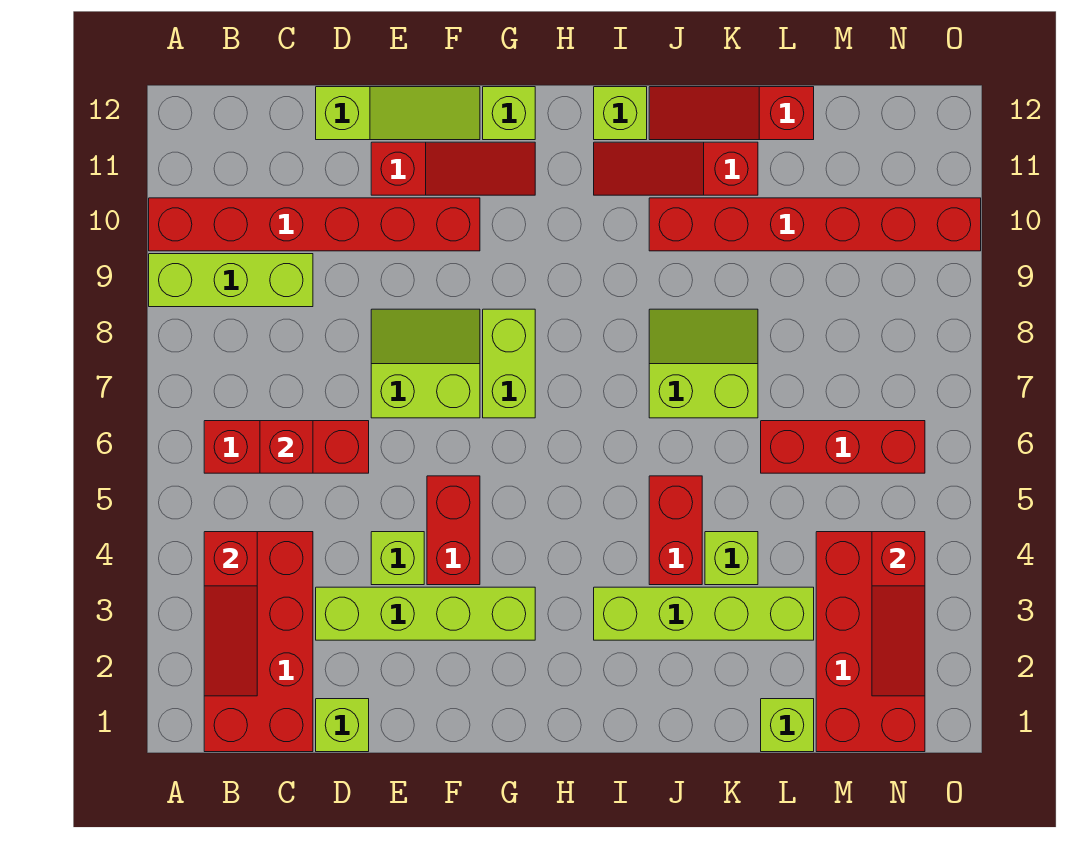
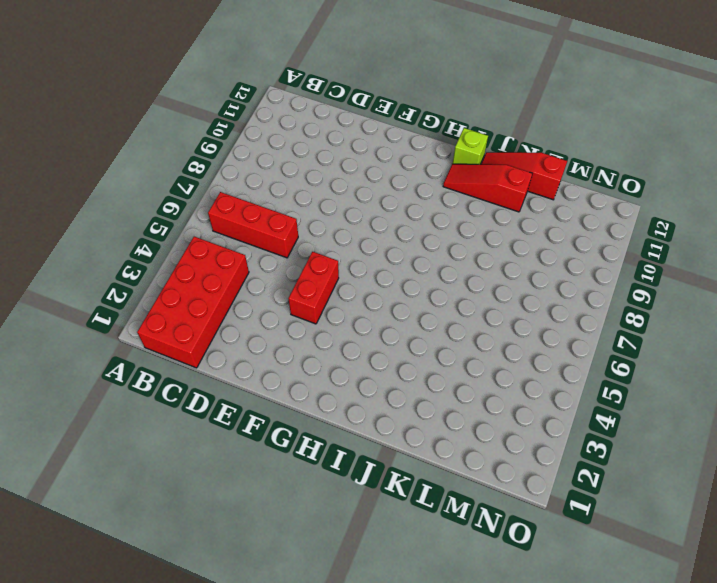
none -> lime brick A9:C9 level 1
none -> red brick A10:F10 level 1
none -> lime brick D1 level 1

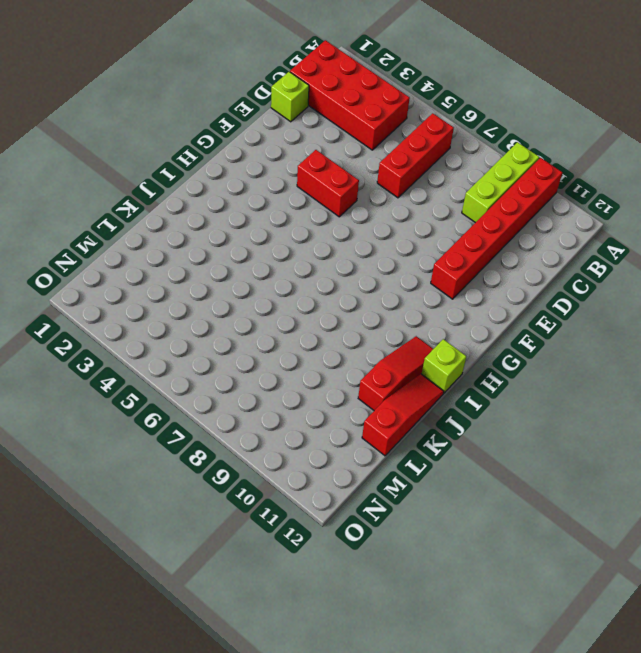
none -> lime brick D3:G3 level 1
none -> lime slope D12:F12 level 1 top D
none -> lime brick E4 level 1

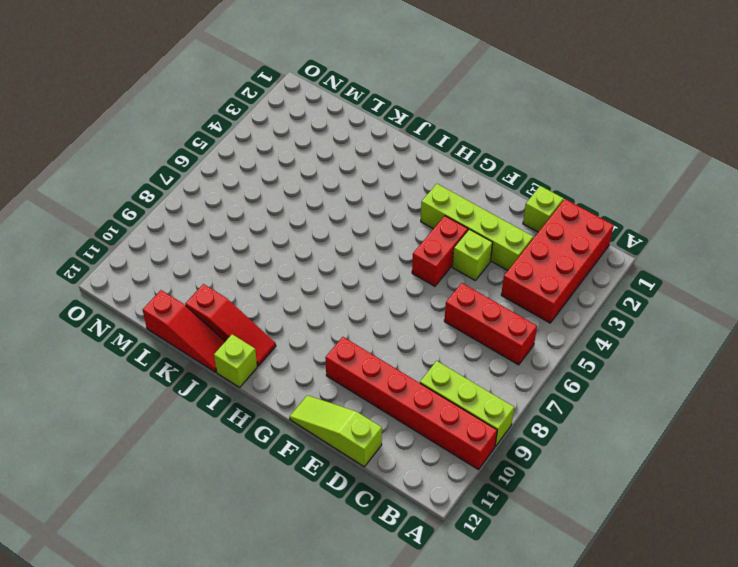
none -> lime slope E7:F8 level 1 top 7
none -> red slope E11:G11 level 1 top E
none -> lime brick G7:G8 level 1

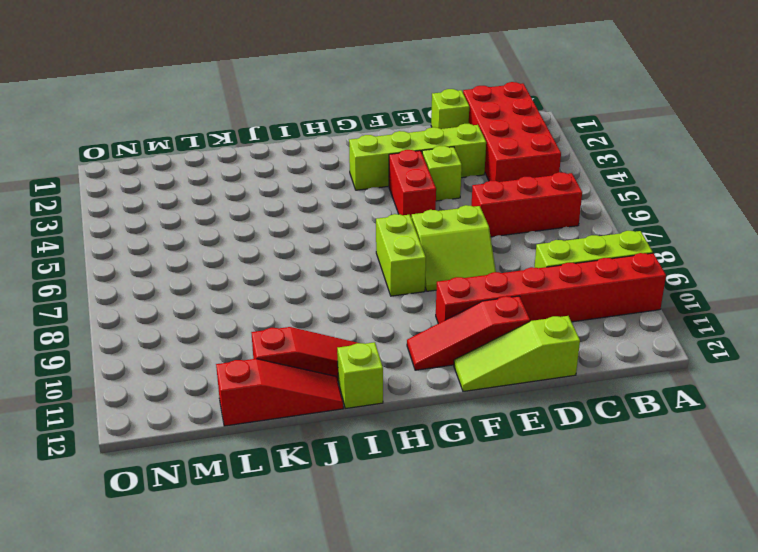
none -> lime brick G12 level 1
none -> lime brick I3:L3 level 1
none -> red brick J4:J5 level 1

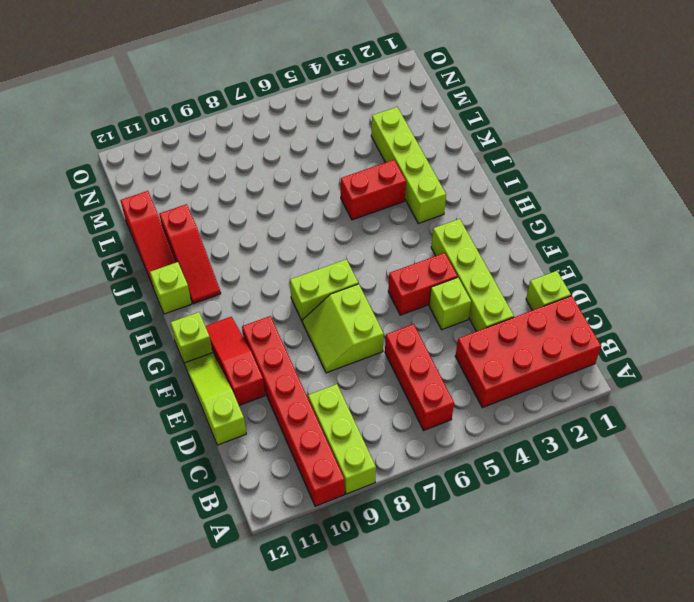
none -> lime slope J7:K8 level 1 top 7
none -> red brick J10:O10 level 1
none -> lime brick K4 level 1

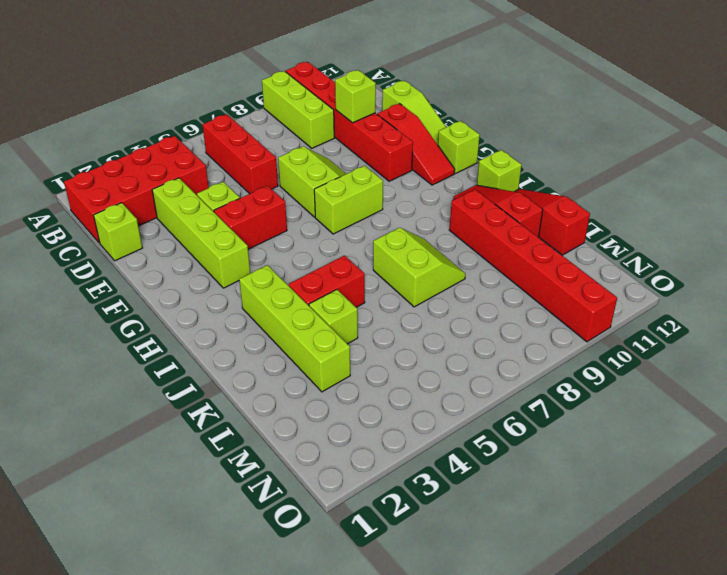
lime brick D10 level 2 -> lime brick L1 level 1
none -> red brick L6:N6 level 1
none -> red brick M1:N4 level 1
none -> red slope B2:B4 level 2 top 4

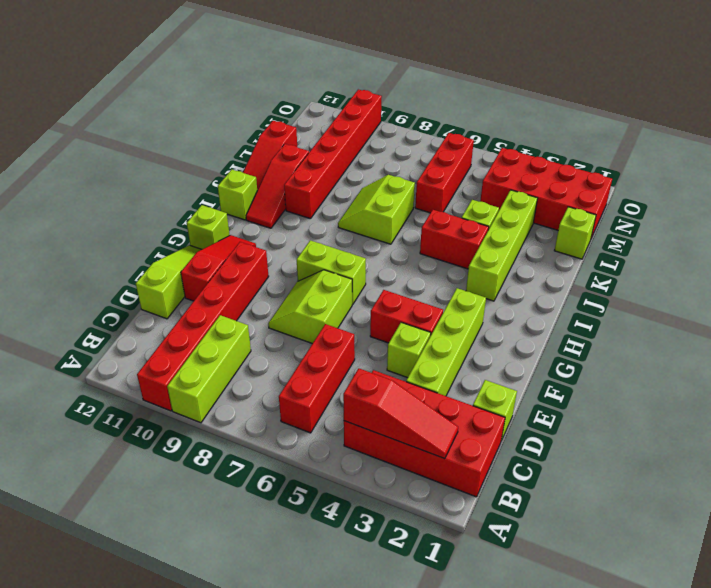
none -> red brick C6 level 2
none -> red slope N2:N4 level 2 top 4

